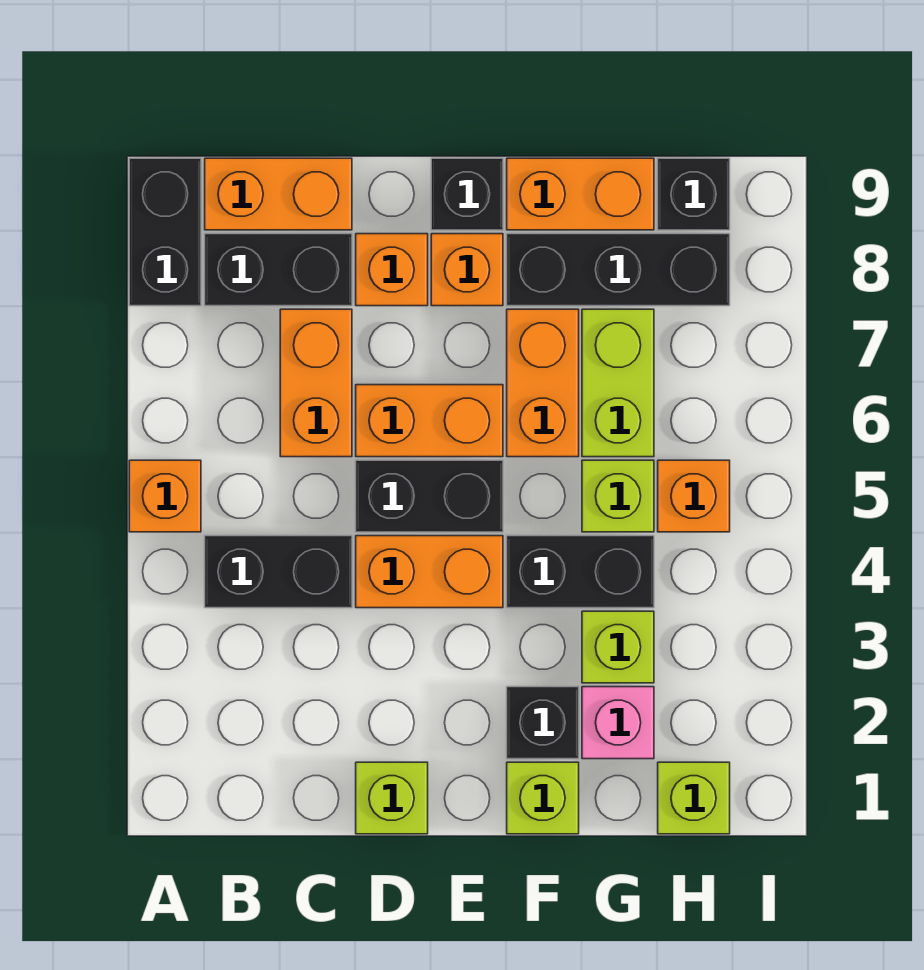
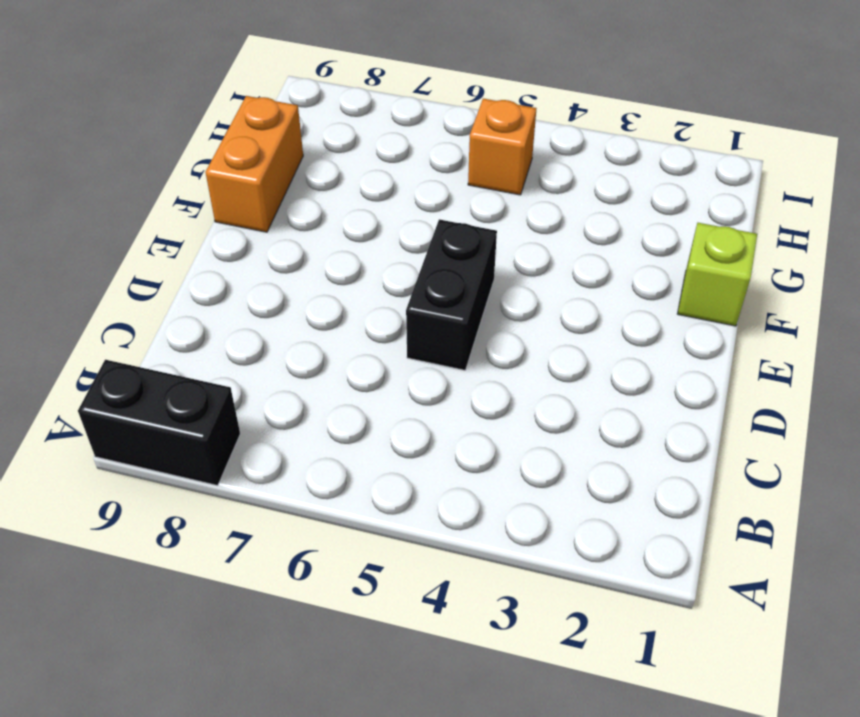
none -> orange brick A5 level 1
none -> black brick B4:C4 level 1
none -> black brick B8:C8 level 1

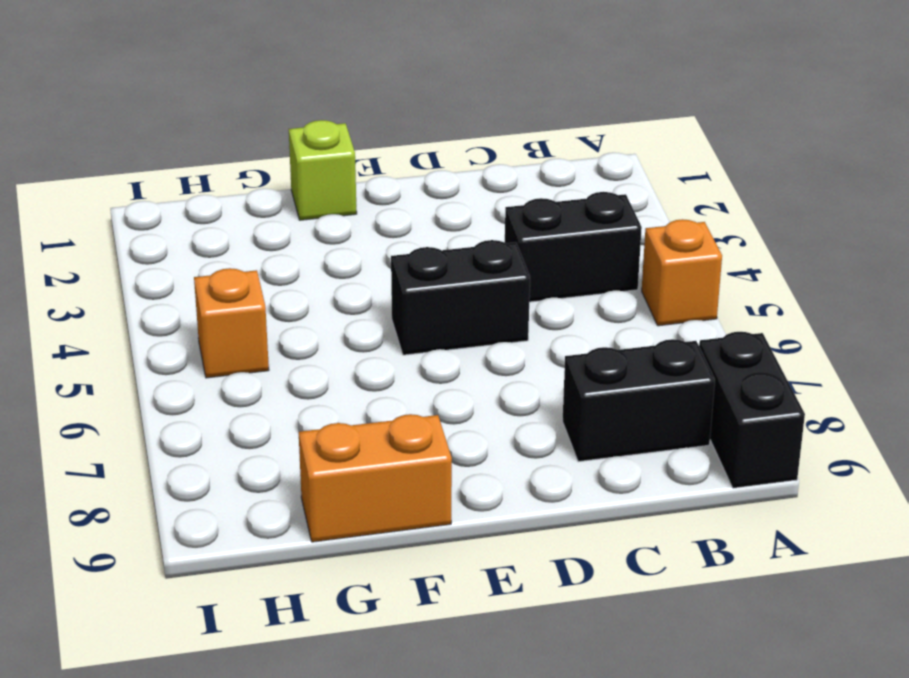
none -> orange brick B9:C9 level 1
none -> orange brick C6:C7 level 1
none -> lime brick D1 level 1

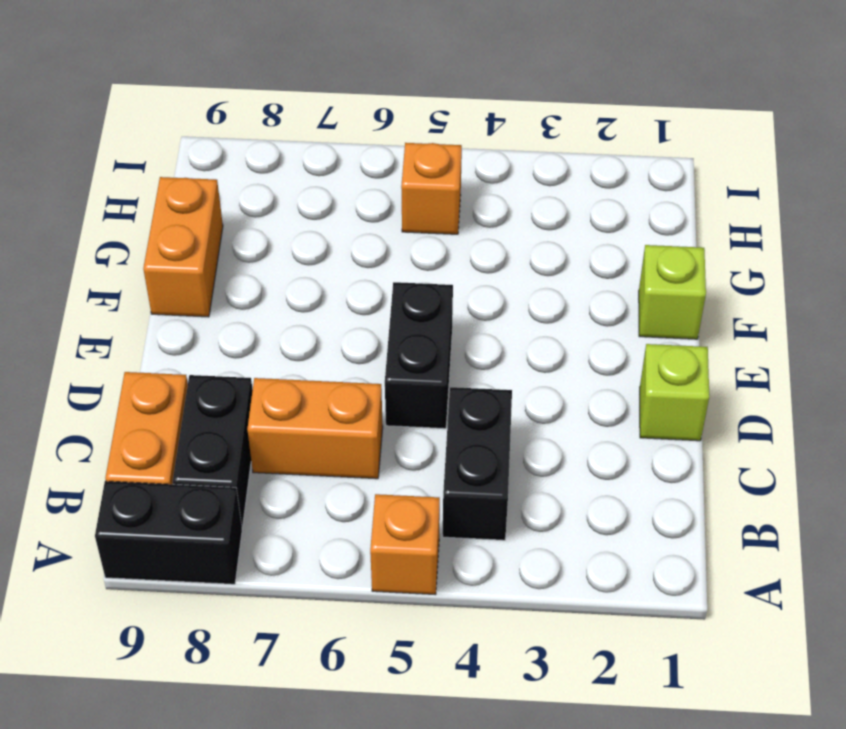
none -> orange brick D4:E4 level 1
none -> orange brick D6:E6 level 1
none -> orange brick D8 level 1

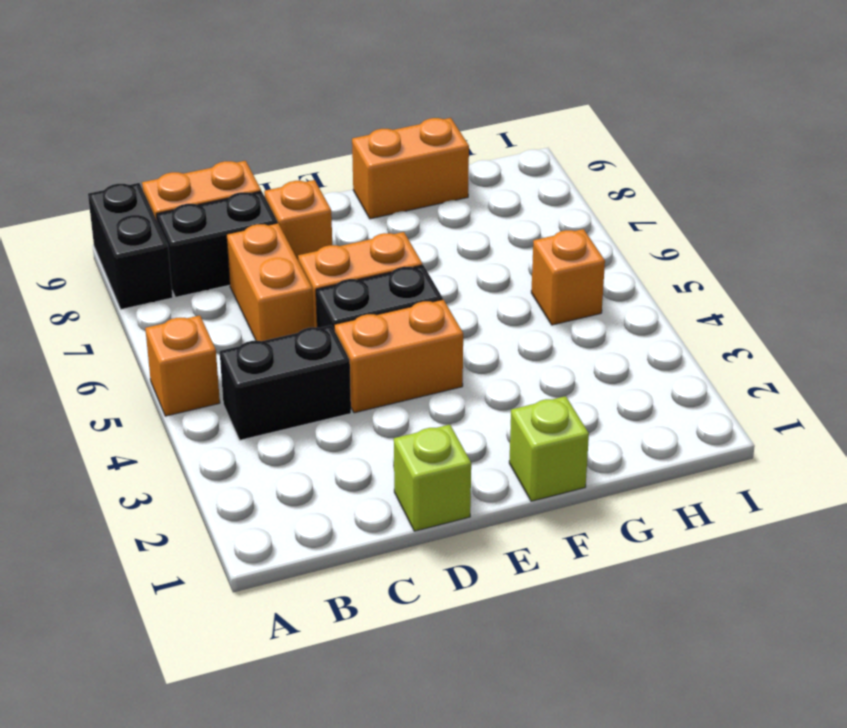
none -> orange brick E8 level 1
none -> black brick E9 level 1
none -> black brick F2 level 1

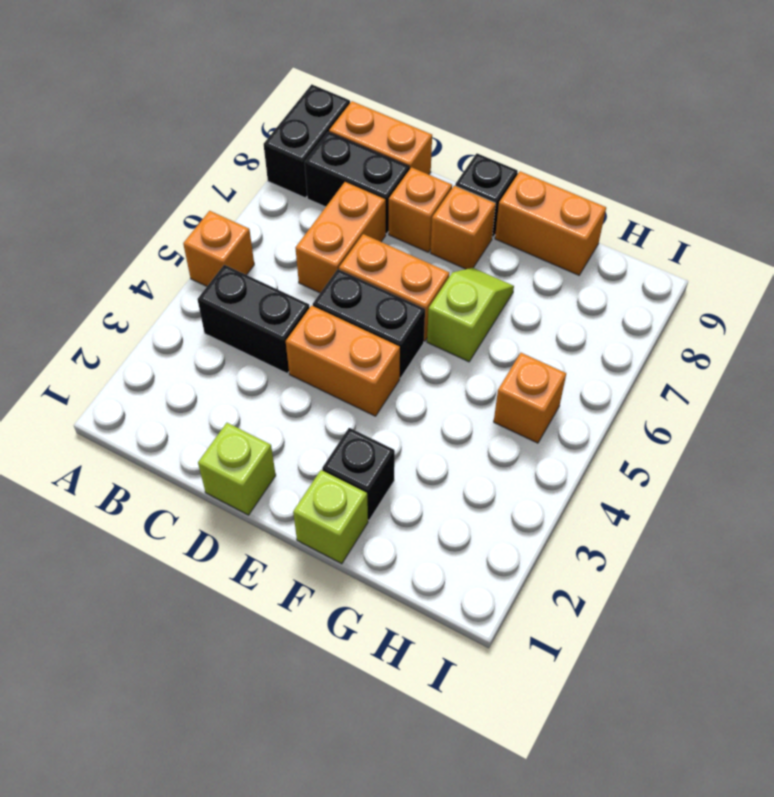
lime slope F6:F7 level 1 top 6 -> orange brick F6:F7 level 1
none -> black brick F4:G4 level 1
none -> black brick F8:H8 level 1
none -> pink brick G2 level 1

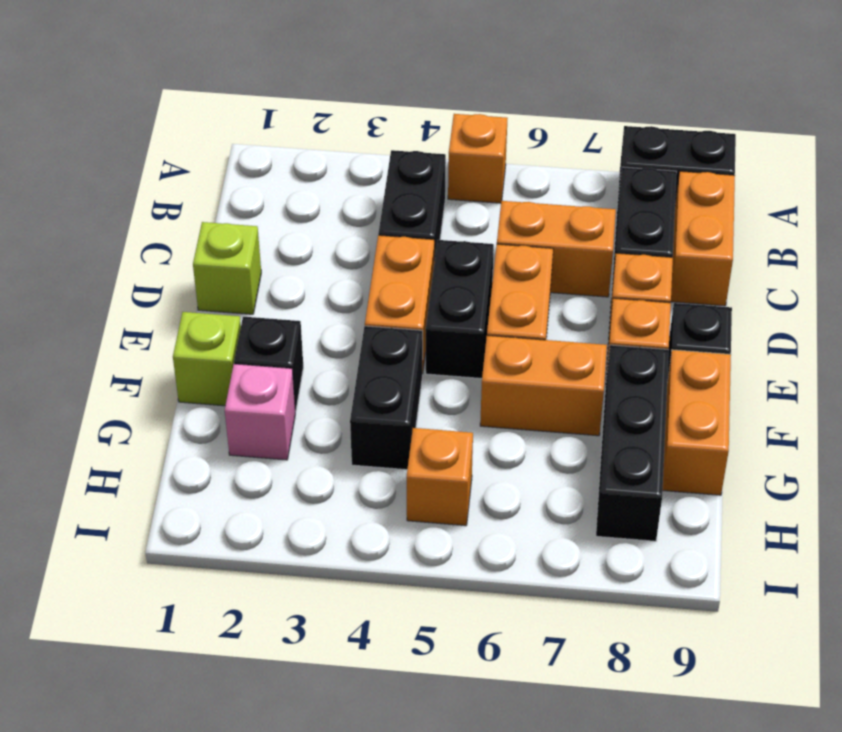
none -> lime brick G3 level 1
none -> lime brick G5 level 1
none -> lime brick G6:G7 level 1

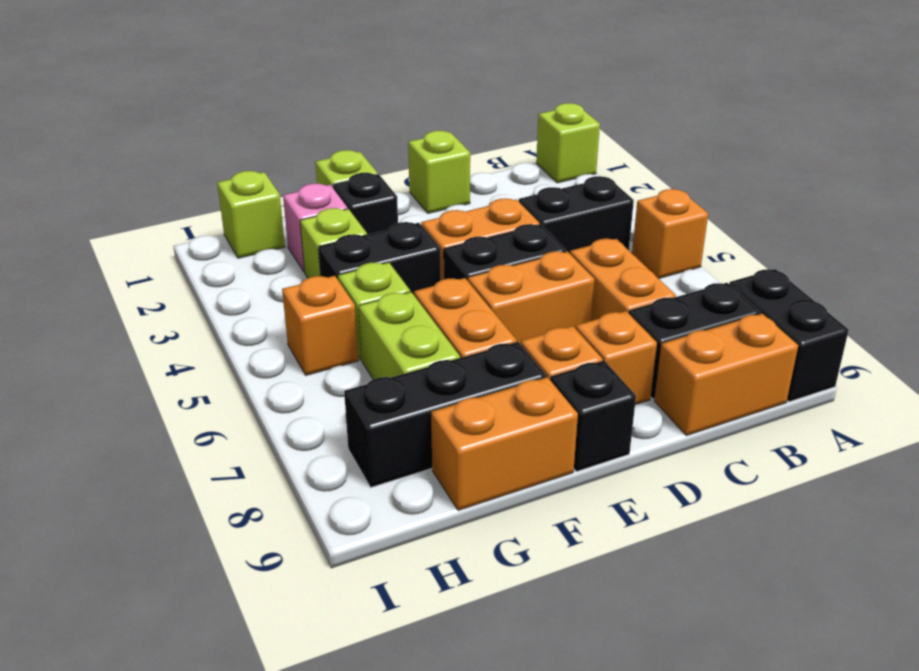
lime brick A1 level 1 -> none
none -> black brick H9 level 1

